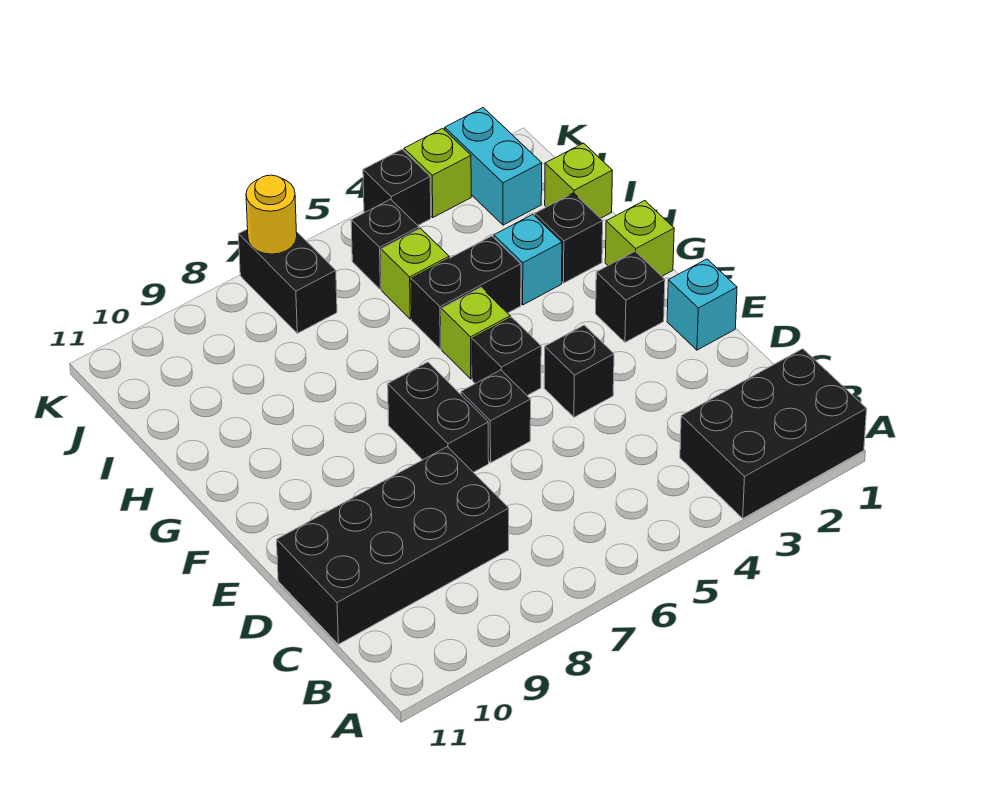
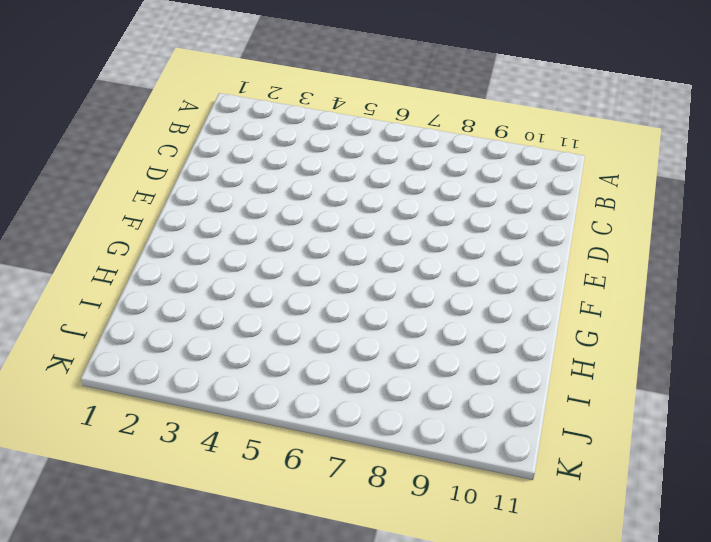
none -> black brick A1:B3 level 1
none -> black brick C8:D11 level 1
none -> cyan brick E1 level 1

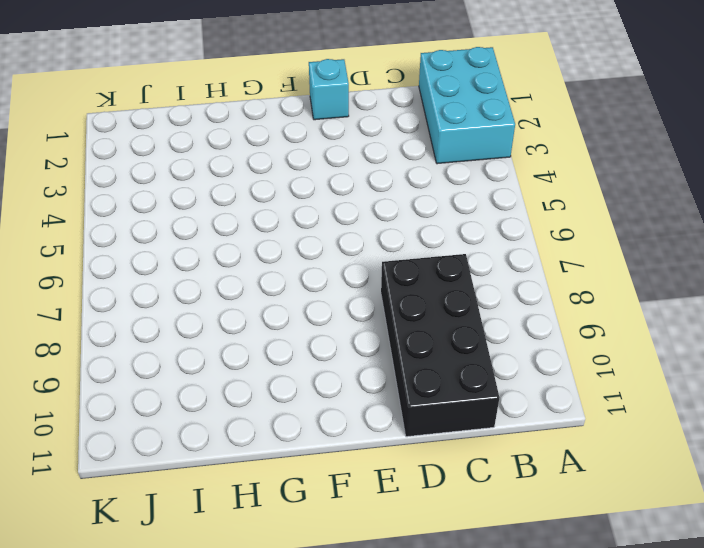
cyan brick A1:B3 level 1 -> black brick A1:B3 level 1
none -> black brick E4 level 1
none -> black brick E6 level 1
none -> black brick E7:F7 level 1

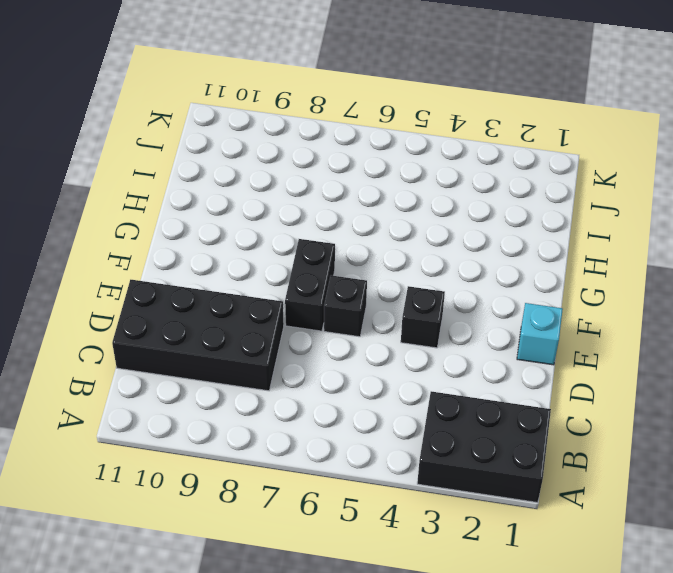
none -> black brick F2 level 1
none -> black brick F5 level 1
none -> lime brick G1 level 1

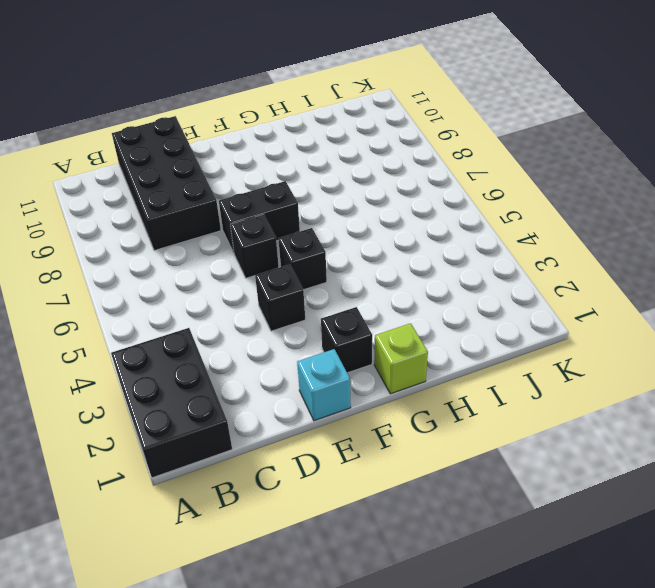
none -> lime brick G5 level 1
none -> black brick H2 level 1
none -> cyan brick H3 level 1

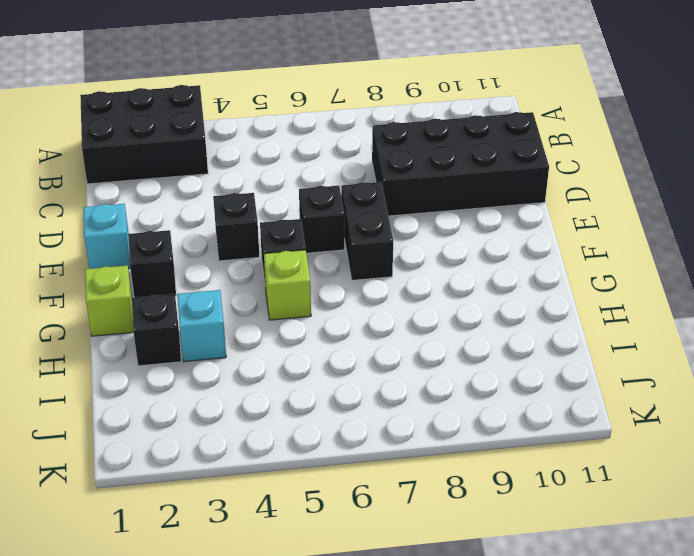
none -> black brick H4:H5 level 1
none -> lime brick I1 level 1
none -> lime brick I5 level 1

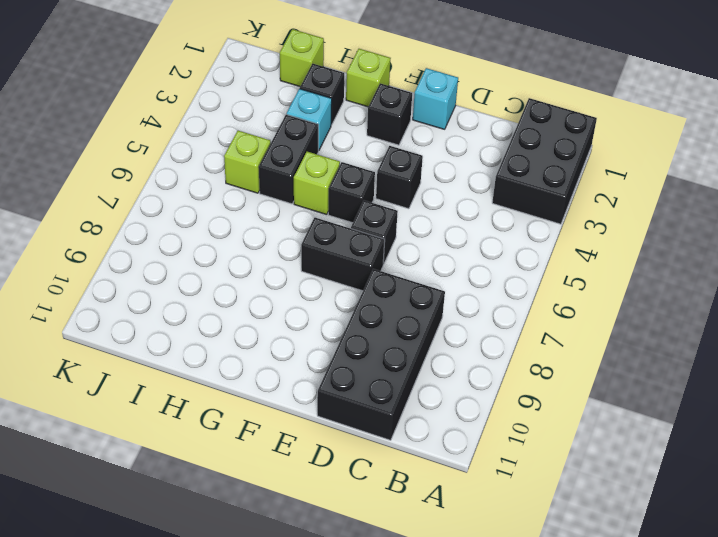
none -> cyan brick J2:K2 level 1
none -> black brick J5 level 1
none -> black brick J7:K7 level 1

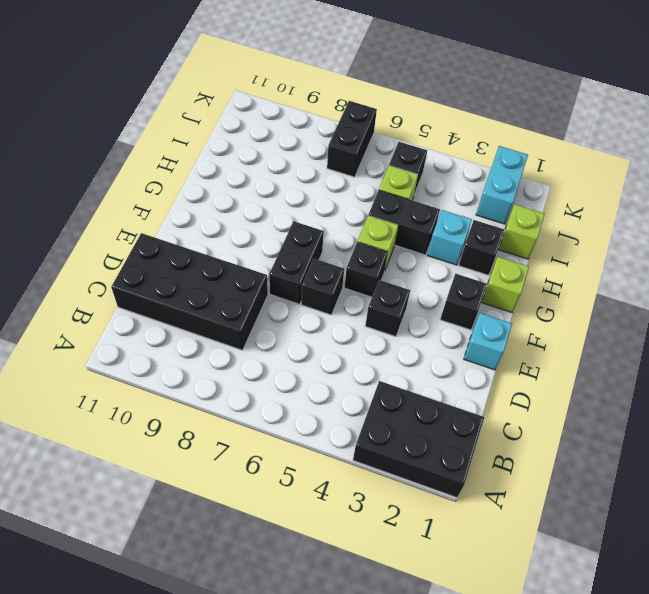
none -> lime brick K3 level 1
none -> black brick K4 level 1
none -> yellow round brick K7 level 2

